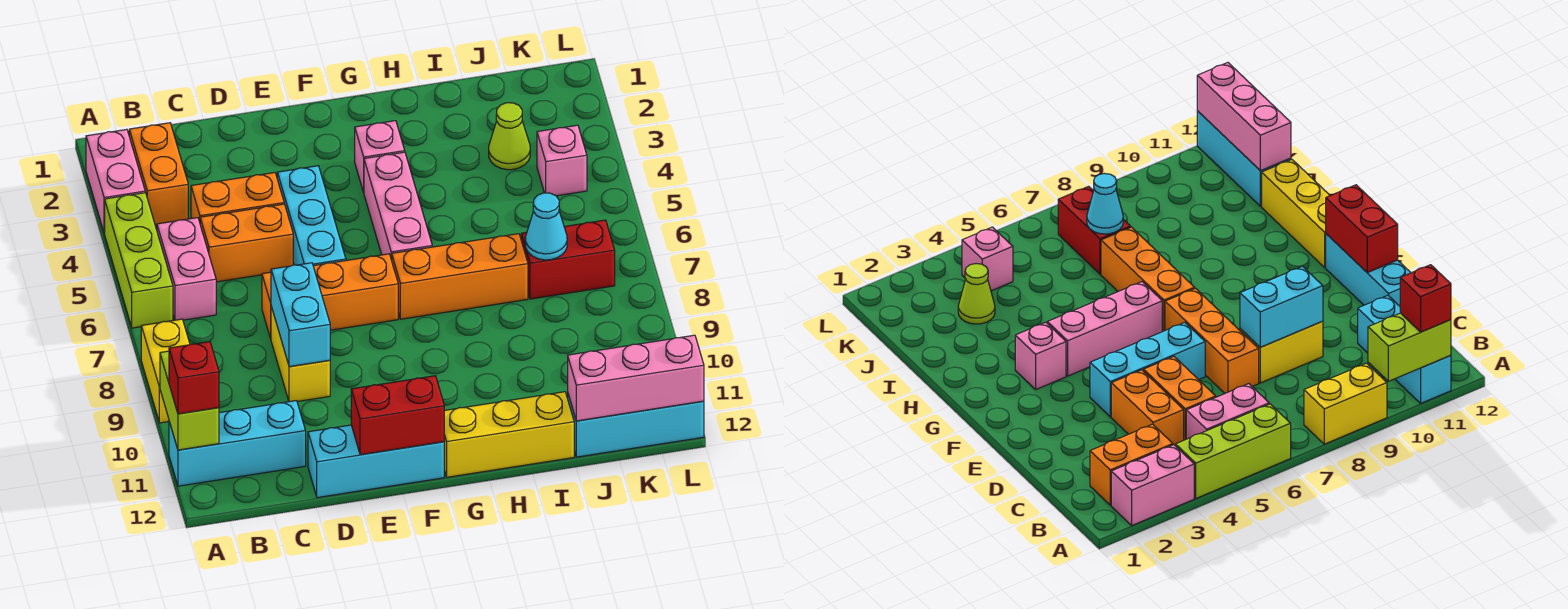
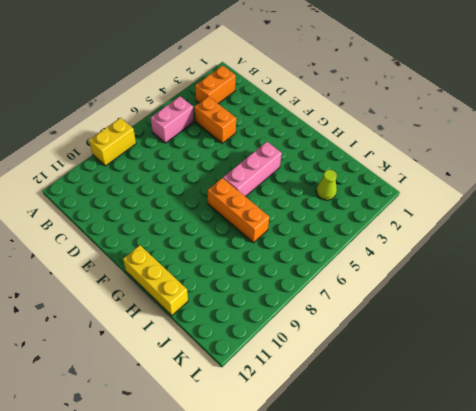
none -> pink brick A2:A3 level 1
none -> lime brick A4:A6 level 1
none -> cyan brick A11:C11 level 1

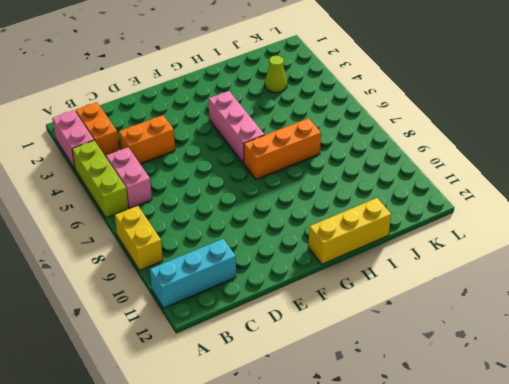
none -> orange brick C5:D5 level 1
none -> orange brick D7:F7 level 1
none -> yellow brick D8:D9 level 1

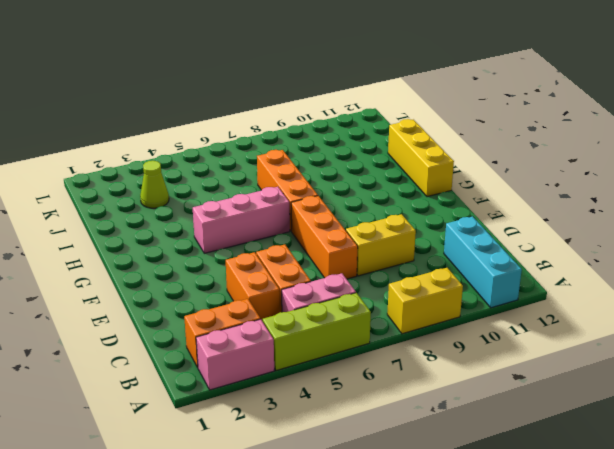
none -> cyan brick D12:F12 level 1
none -> cyan brick E4:E6 level 1
none -> pink brick G3 level 1

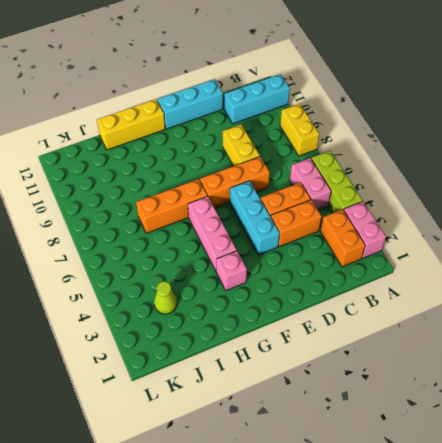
none -> red brick J7:K7 level 1
none -> cyan brick J12:L12 level 1
none -> pink brick K4 level 1

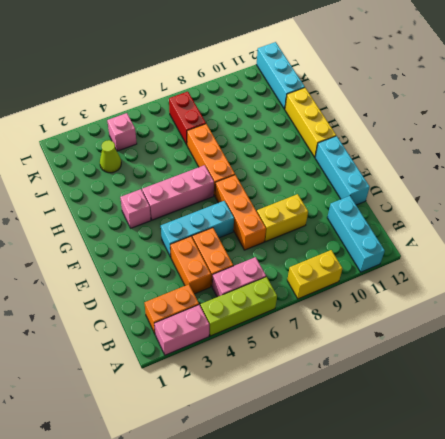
none -> lime brick A10:A11 level 2
none -> cyan brick D8:D9 level 2
none -> red brick E12:F12 level 2

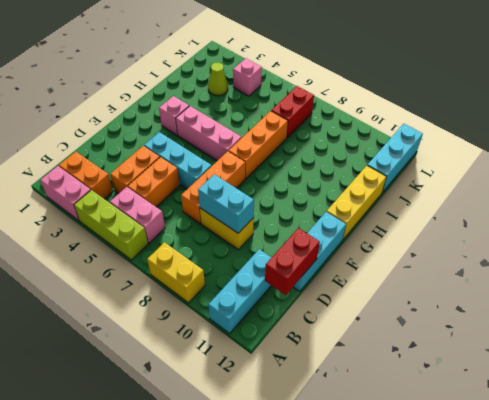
red brick C12:D12 level 2 -> red brick E12:F12 level 2
none -> lime brick A10:A11 level 2
none -> cyan cone J7 level 2
none -> pink brick J12:L12 level 2

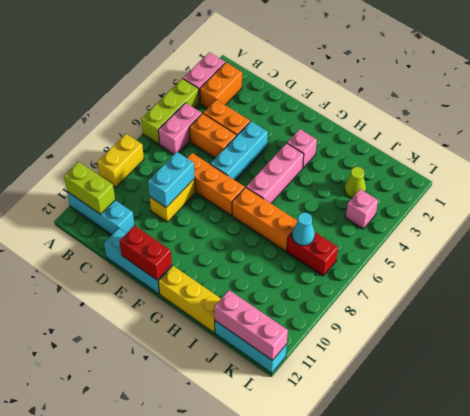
lime brick A11:B11 level 2 -> lime brick A10:A11 level 2
none -> red brick A11 level 3

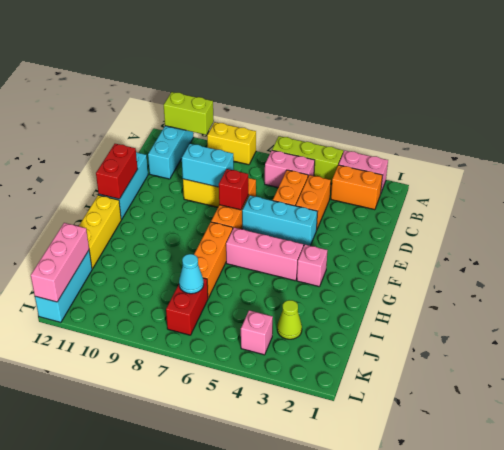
red brick E7 level 2 -> red brick A11 level 3

